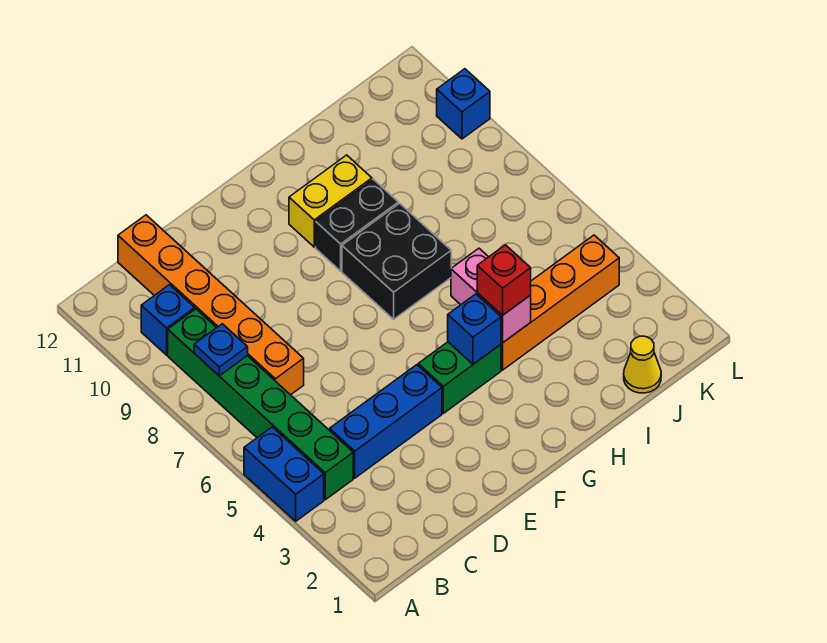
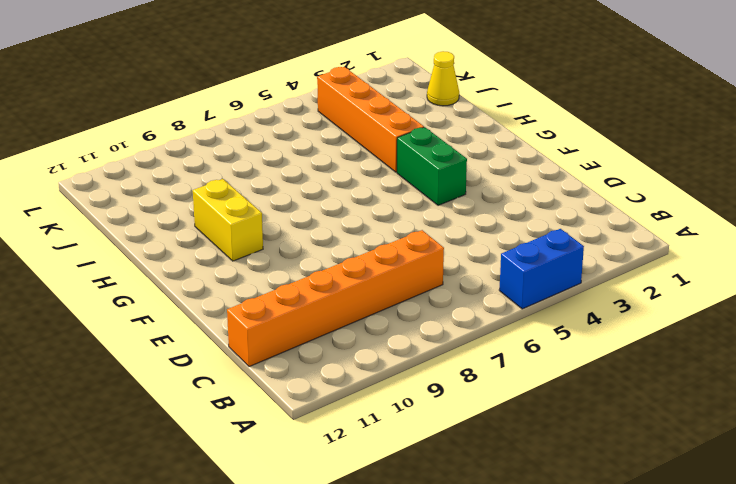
none -> green brick B4:B9 level 1
none -> blue brick B10 level 1
none -> blue brick C4:E4 level 1

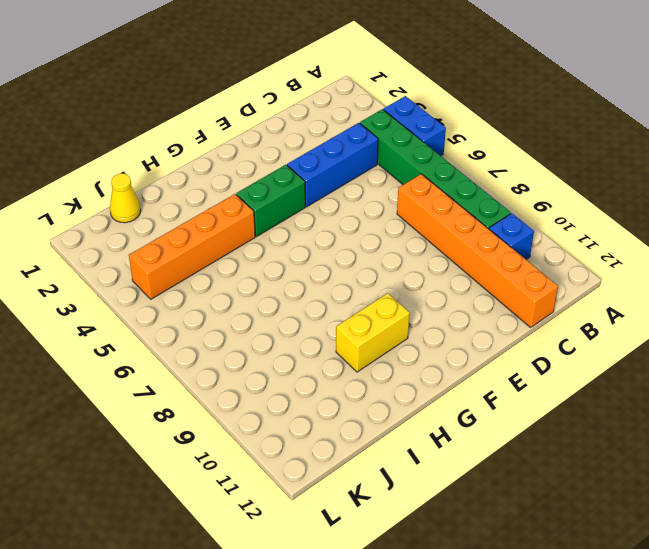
none -> black brick G7:H8 level 1
none -> black brick G9:H9 level 1
none -> blue brick L10 level 1

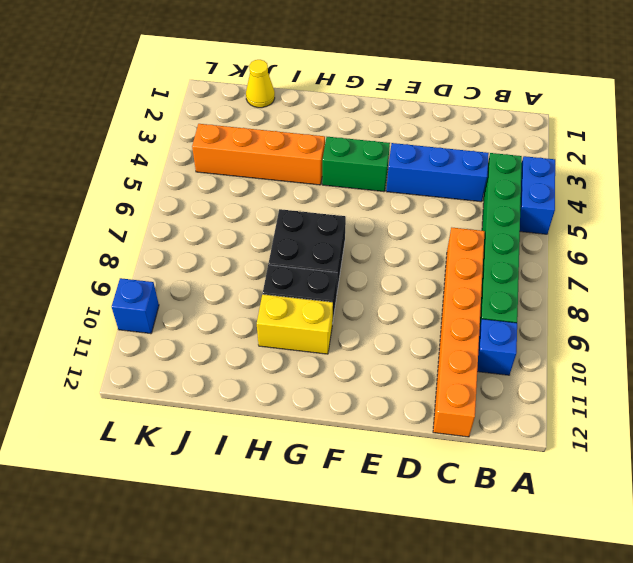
none -> blue plate B8 level 2
none -> blue brick G4 level 2
none -> pink brick H4:H5 level 2

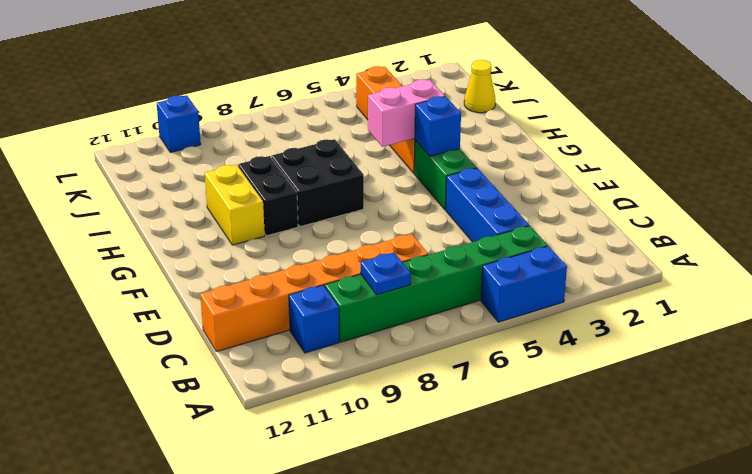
none -> red brick H4 level 3

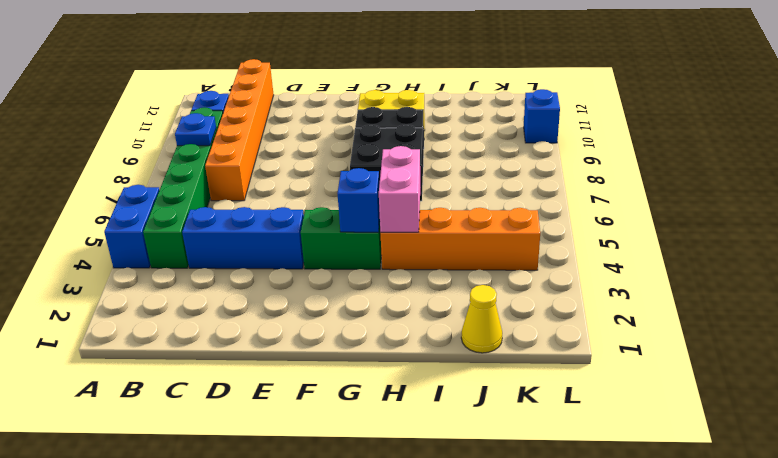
none -> red brick H4 level 3

